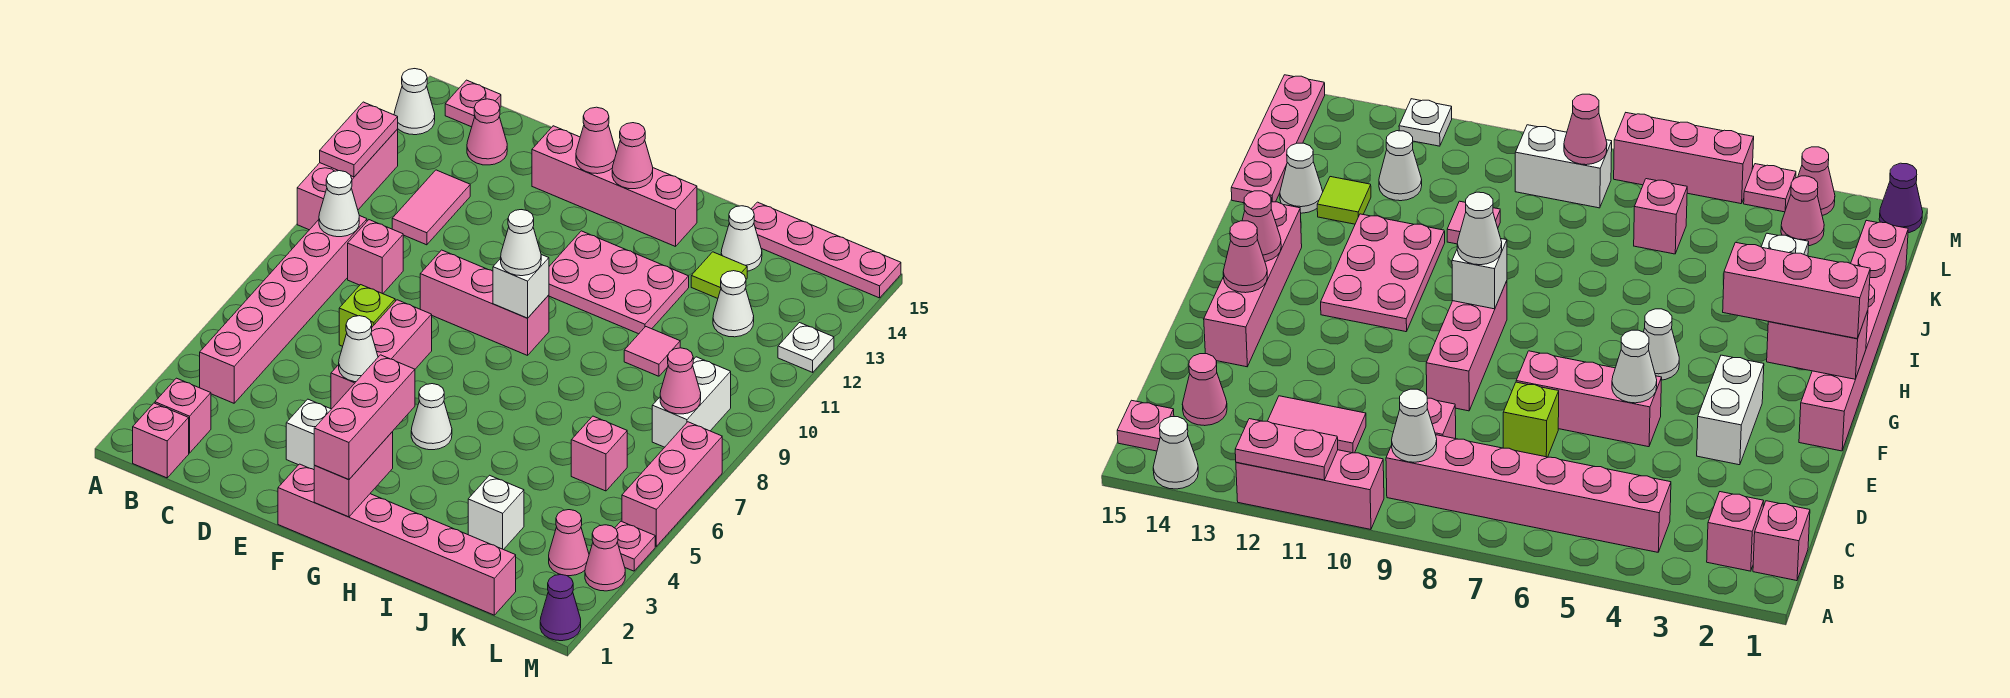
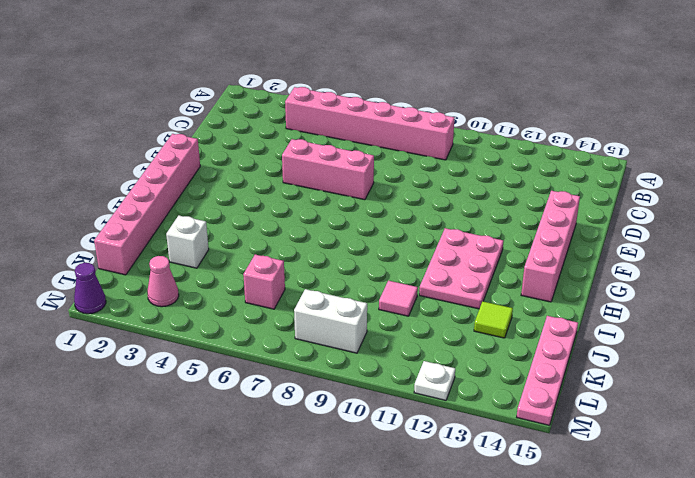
none -> pink brick A10:A12 level 1
none -> white cone A14 level 1
none -> pink brick B1 level 1
none -> pink brick B2 level 1

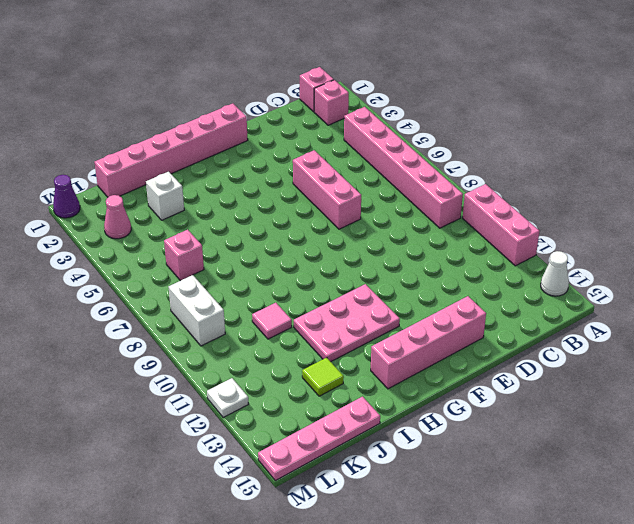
none -> pink plate B15 level 1
none -> pink brick C9 level 1
none -> pink tile C11:C12 level 1
none -> pink cone C14 level 1

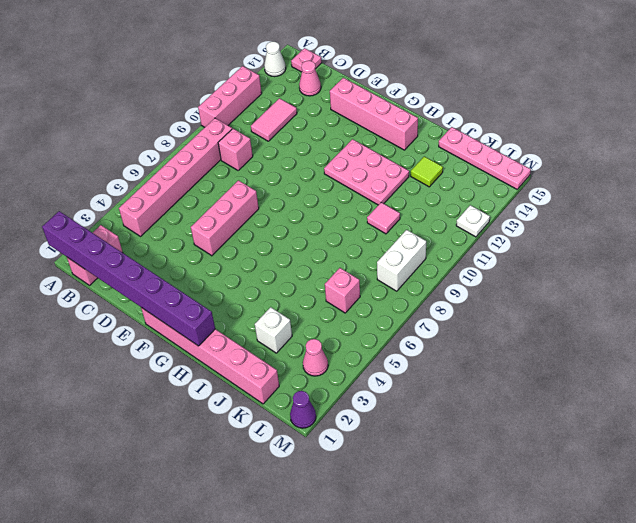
purple brick A1:H1 level 2 -> pink brick G1:G2 level 2
none -> lime brick D7 level 1
none -> white brick E3:F3 level 1
none -> pink brick E9:G9 level 1
none -> white cone G5 level 1

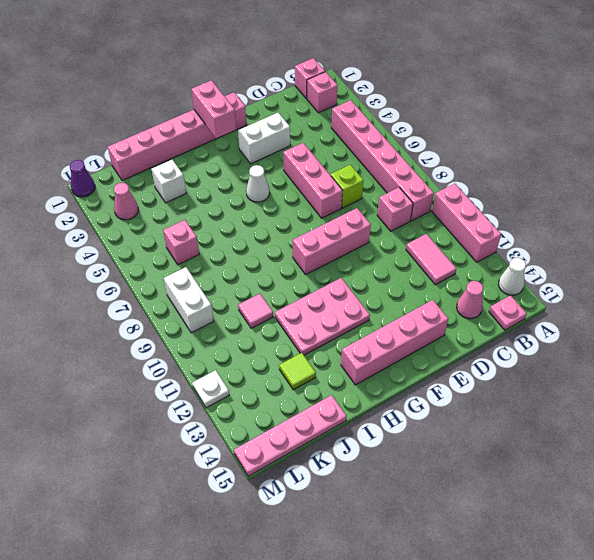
none -> white cone J14 level 1
none -> white cone K12 level 1
none -> pink cone M3 level 1
none -> pink plate M4 level 1

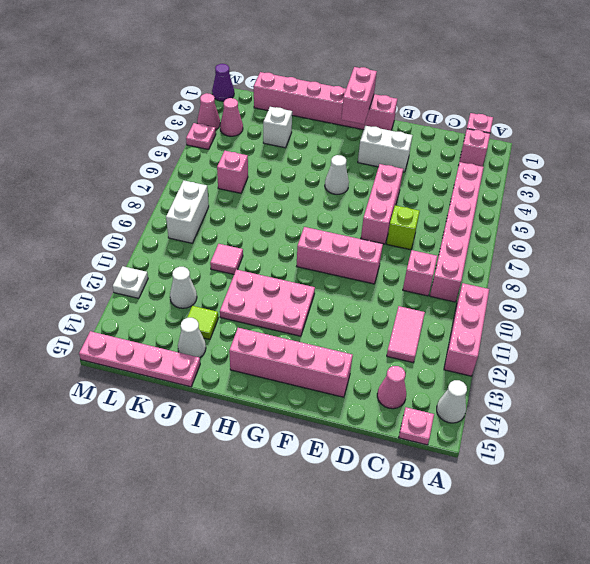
none -> pink brick M5:M7 level 1
none -> pink plate A11:A12 level 2
none -> white cone B9 level 2
none -> white cone E5 level 2

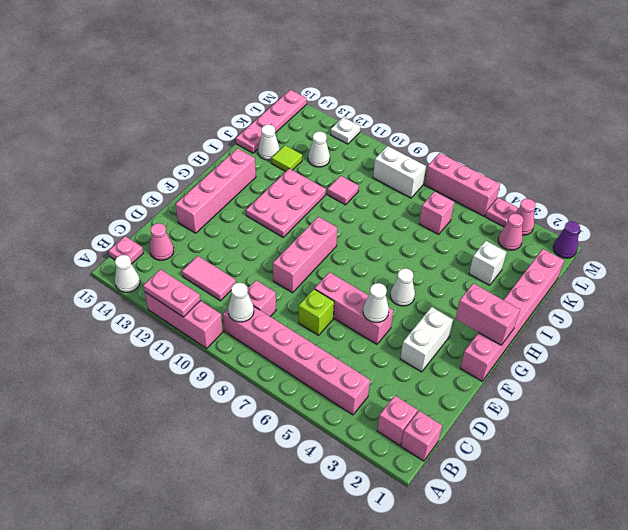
none -> pink cone F14 level 2
none -> white brick G9 level 2
none -> pink cone G14 level 2
none -> pink cone L8 level 2

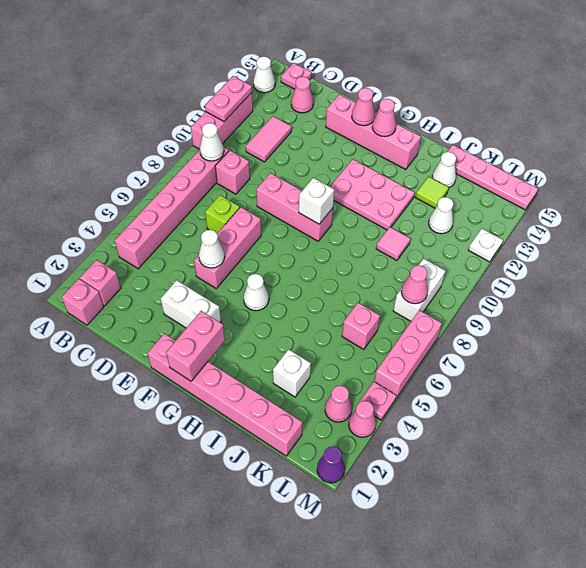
none -> pink brick G1:G3 level 3
none -> white cone G9 level 3

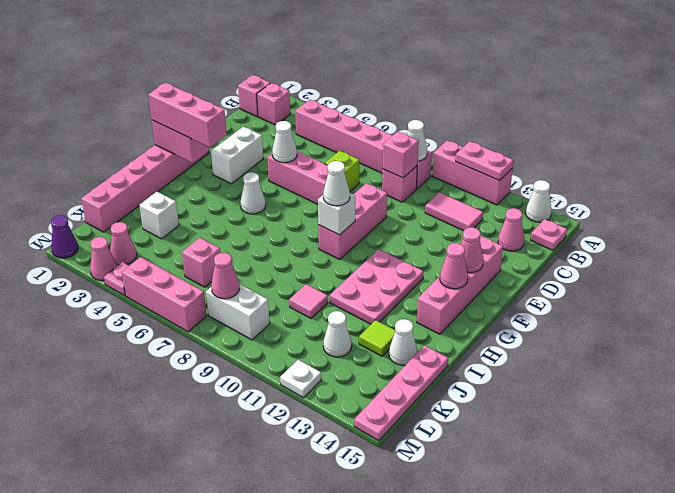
pink brick C9 level 2 -> none

